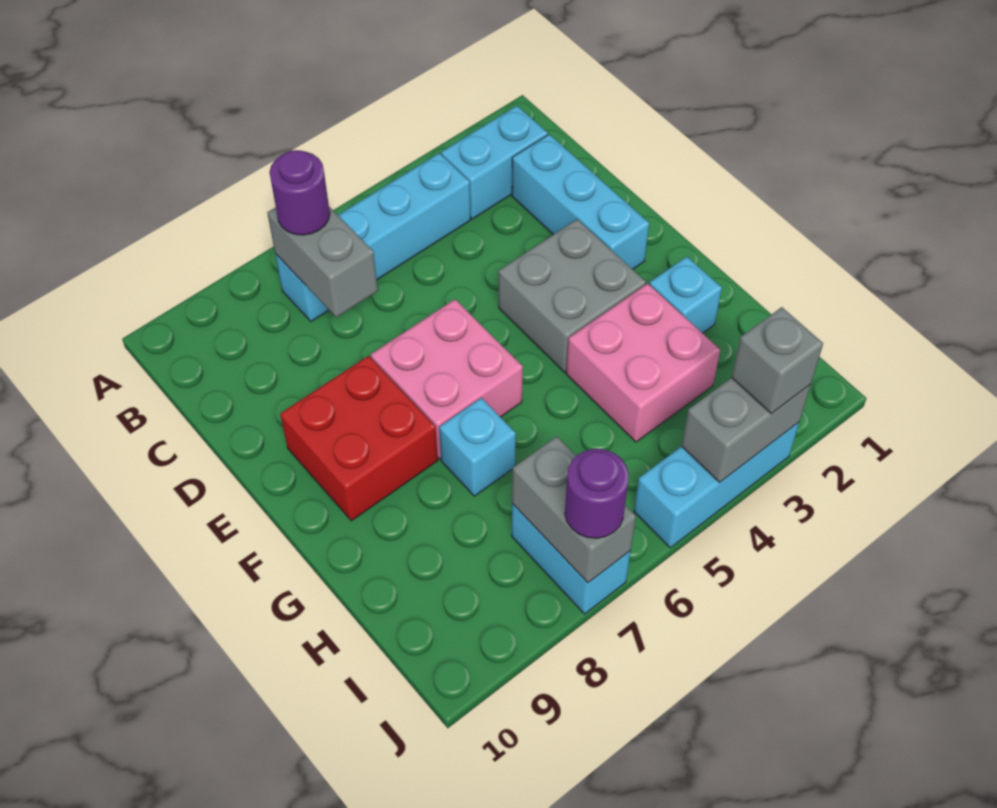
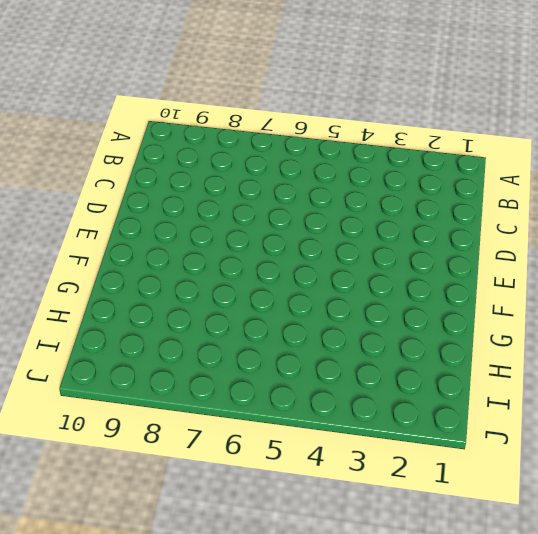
none -> cyan brick B2:B3 level 1
none -> cyan brick B4:B7 level 1
none -> cyan brick C2:E2 level 1

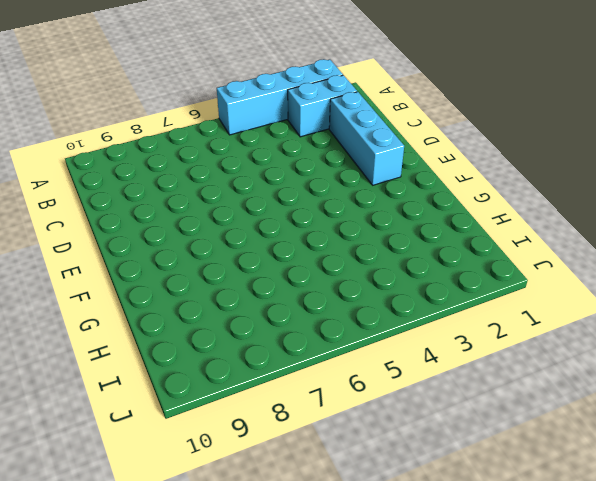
cyan brick A2:A5 level 1 -> cyan brick B4:B7 level 1
none -> grey brick E3:F4 level 1
none -> pink brick E6:F7 level 1
none -> red brick E8:F9 level 1

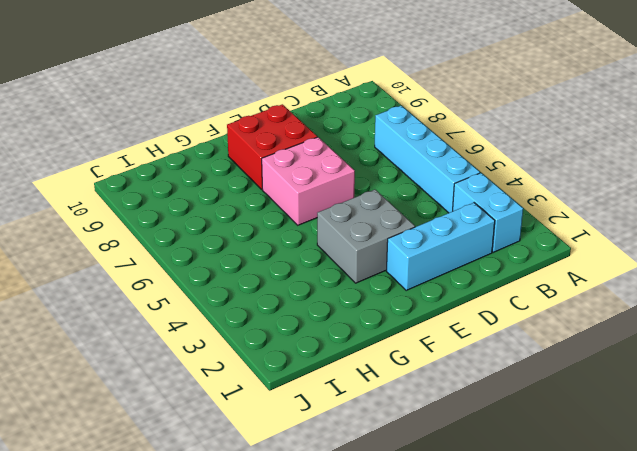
none -> cyan brick G2 level 1
none -> pink brick G3:H4 level 1
none -> cyan brick G7 level 1

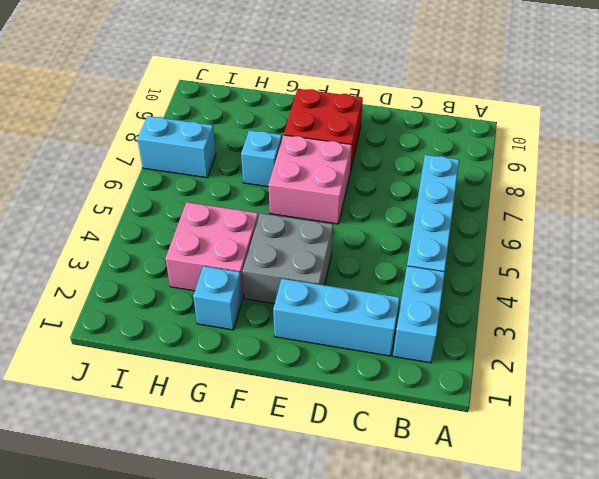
none -> cyan brick J3:J5 level 1
none -> grey brick B7:C7 level 2
none -> grey brick I7:J7 level 2

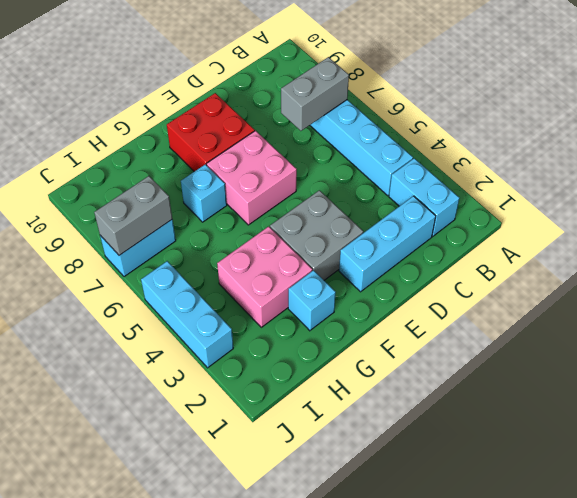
none -> grey brick J3:J4 level 2
none -> purple round brick B7 level 3
none -> grey brick J3 level 3

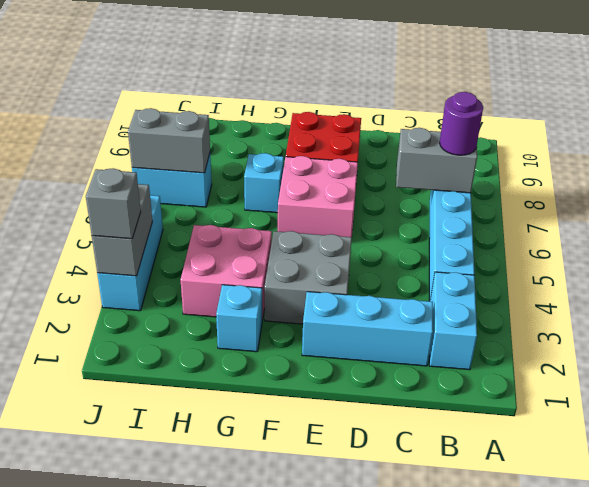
none -> purple round brick J7 level 3

